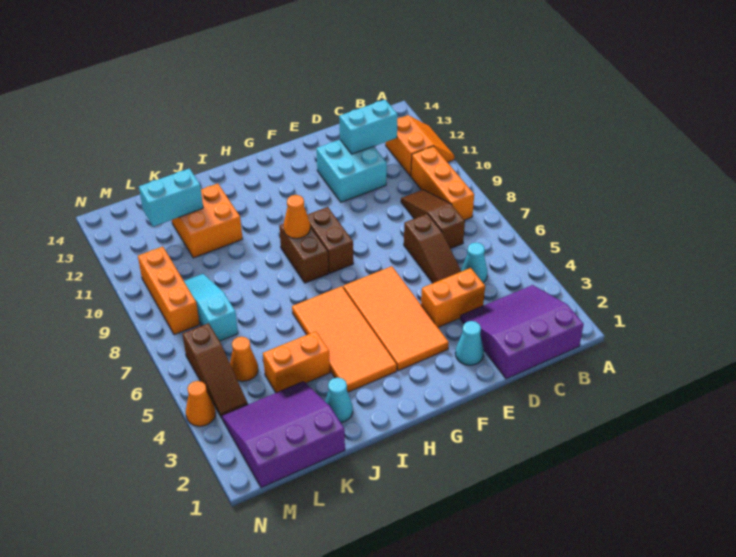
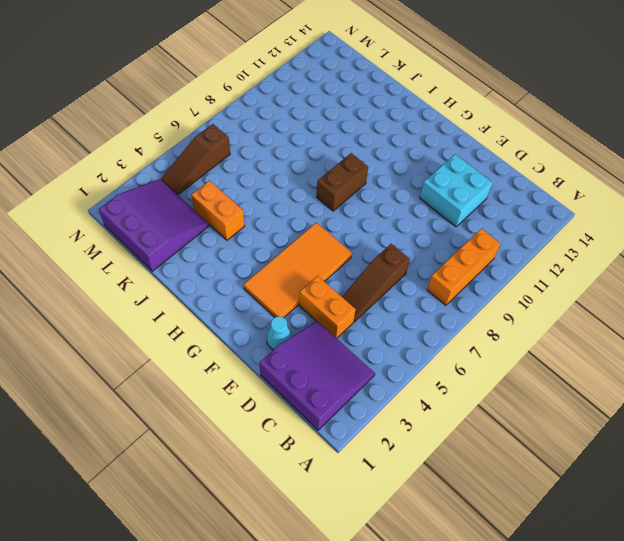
none -> orange slope A11:B12 level 1 top B
none -> cyan cone C5 level 1
none -> brown slope C7:C9 level 1 top 7

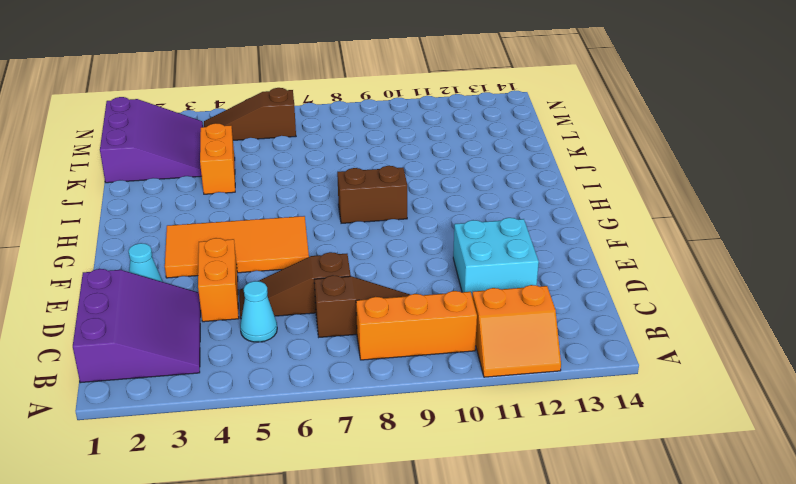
none -> brown brick G8:G9 level 1
none -> orange tile H3:I6 level 1
none -> cyan cone J2 level 1

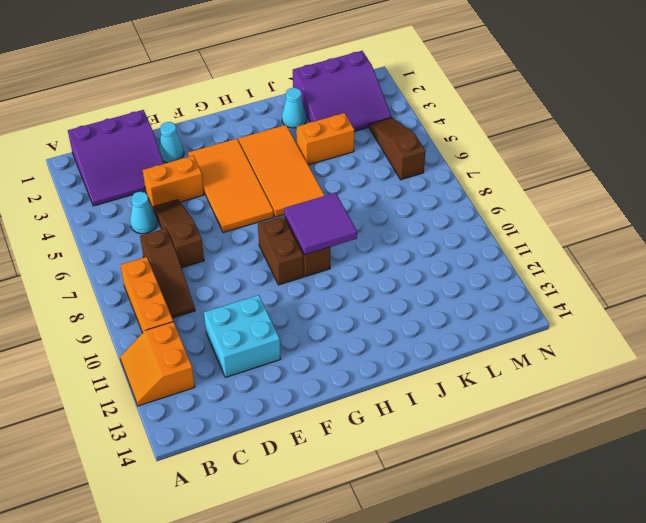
purple tile H8:I9 level 2 -> orange cone H9 level 2
none -> orange brick J11:K12 level 1
none -> orange cone L5 level 1
none -> cyan slope L7:L9 level 1 top 7

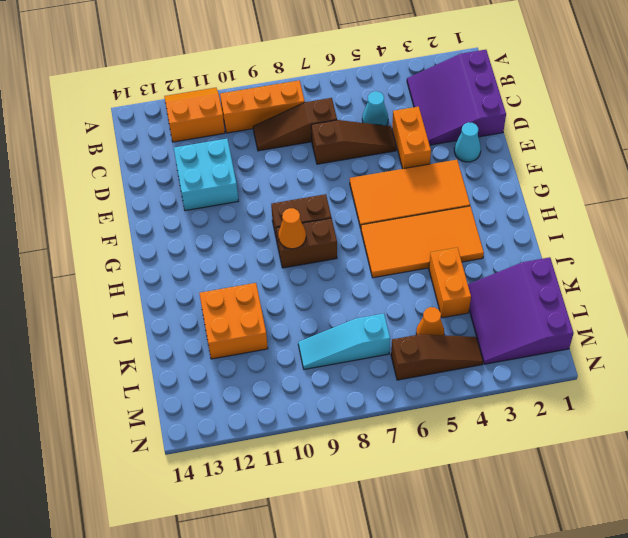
none -> cyan cone J2 level 1
none -> orange brick M8:M10 level 1
none -> orange cone N4 level 1

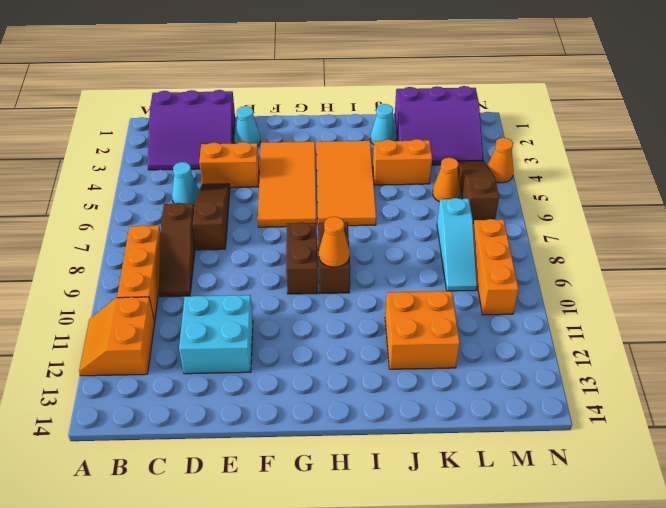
none -> cyan brick C12:D12 level 2
none -> cyan brick K12:L12 level 2

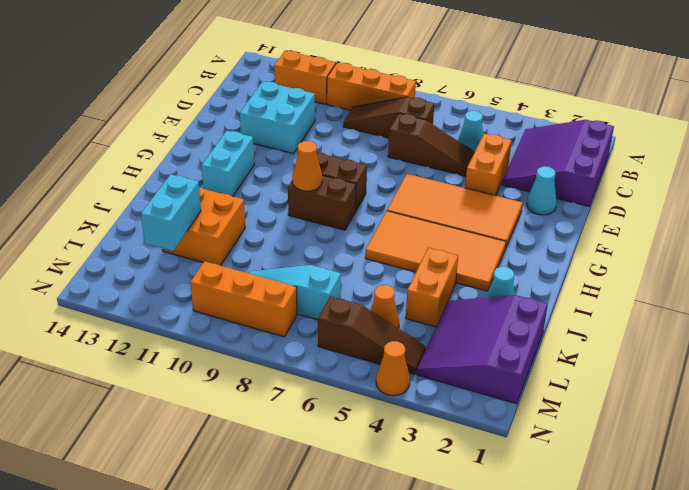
cyan brick G12:H12 level 1 -> cyan brick C12:D12 level 2

